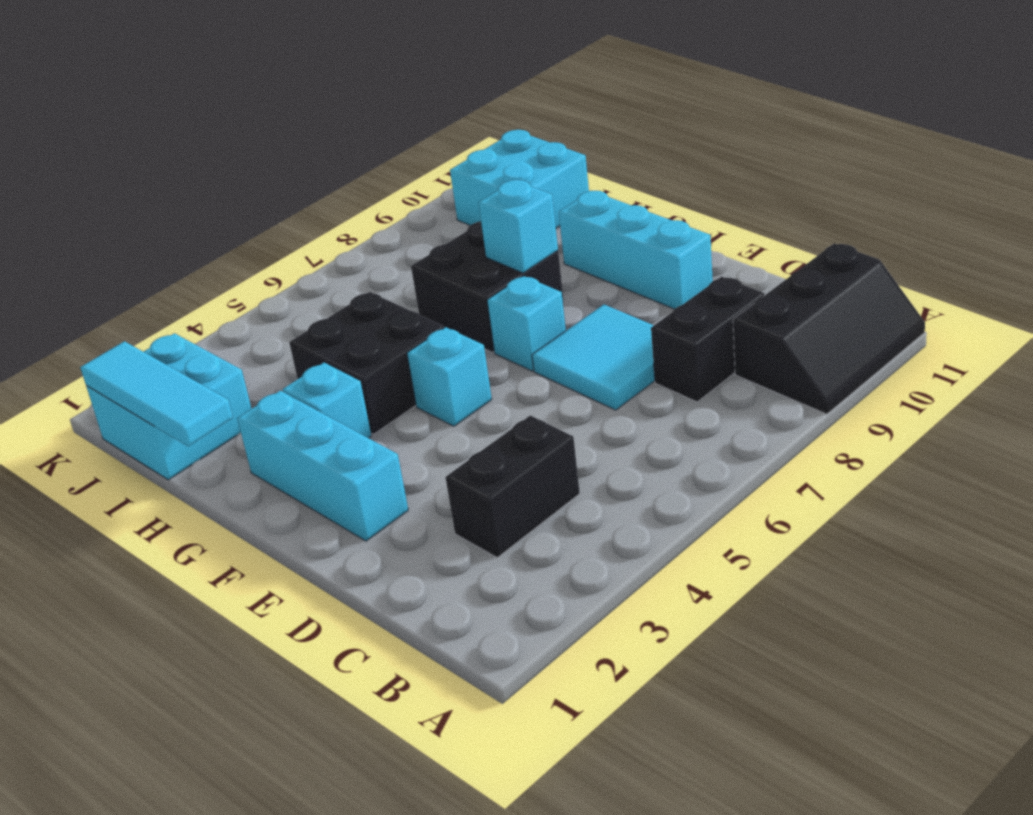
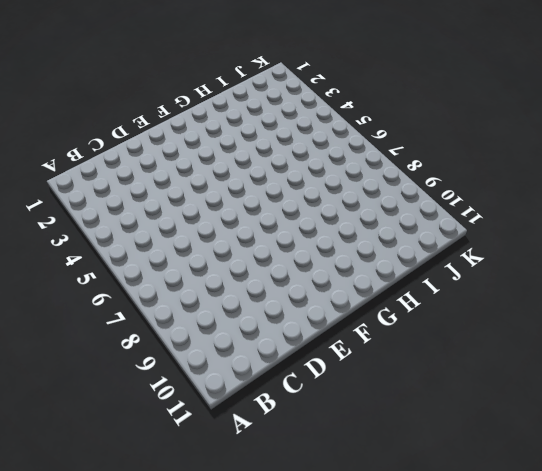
none -> black slope A9:B11 level 1 top B
none -> black brick C3:C4 level 1
none -> black brick C8:C9 level 1

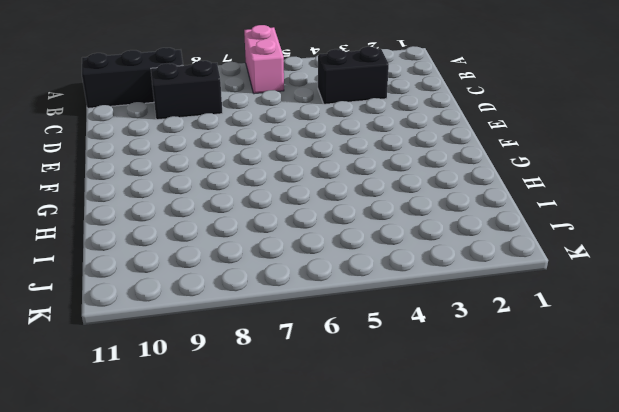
pink brick A6:B6 level 1 -> none
none -> cyan tile D7:E8 level 1
none -> cyan brick E2:G2 level 1
none -> cyan brick E10:G10 level 1

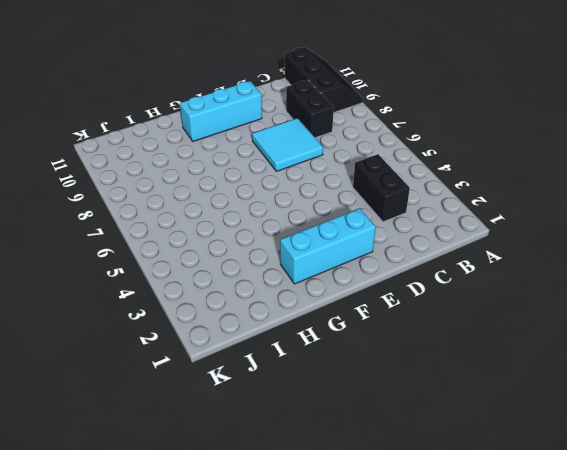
none -> cyan brick F5 level 1
none -> cyan brick F7 level 1
none -> cyan brick G3 level 1

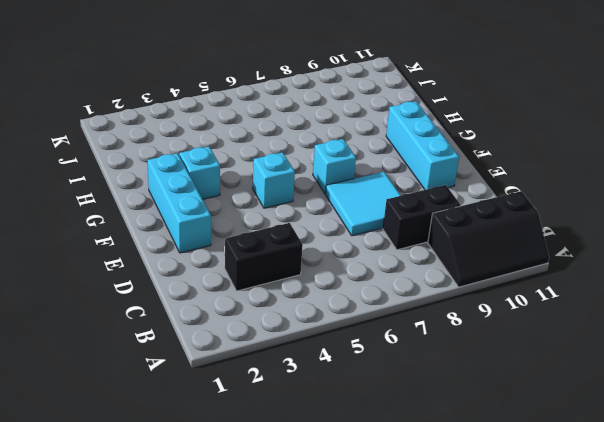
none -> black brick G4:H5 level 1
none -> black brick G7:H8 level 1
none -> cyan brick I1:J2 level 1

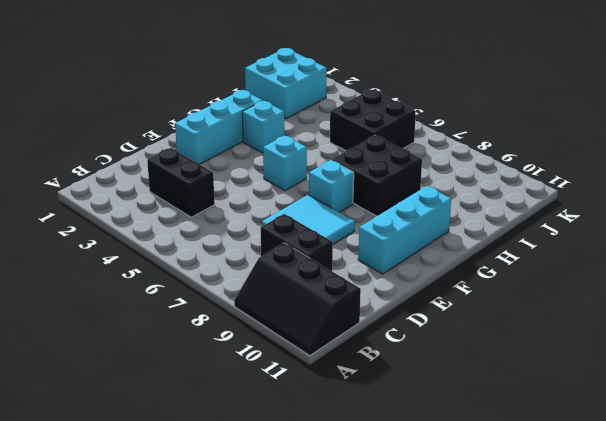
black brick I5:J6 level 1 -> black brick G4:H5 level 1
none -> cyan brick I10:J11 level 1
none -> cyan brick G8 level 2
none -> cyan tile H1:J1 level 2

